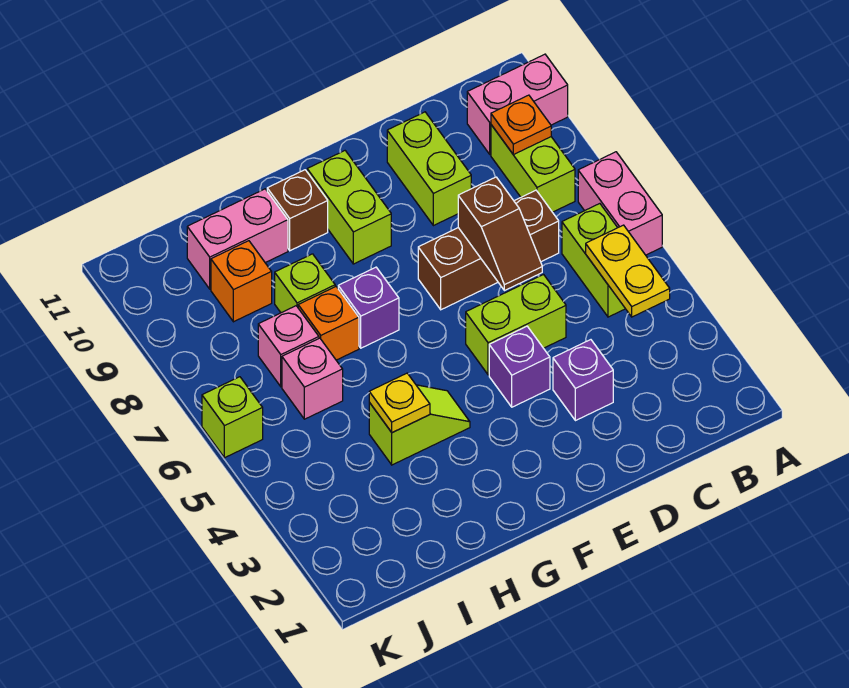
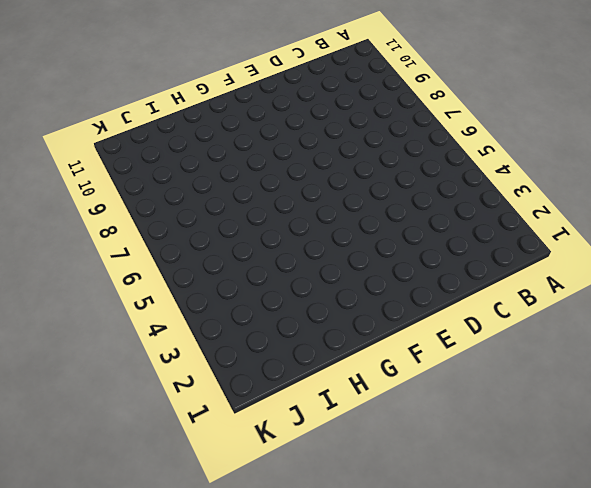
none -> pink brick A6:A7 level 1
none -> pink brick A10:B10 level 1
none -> lime brick B5:B6 level 1

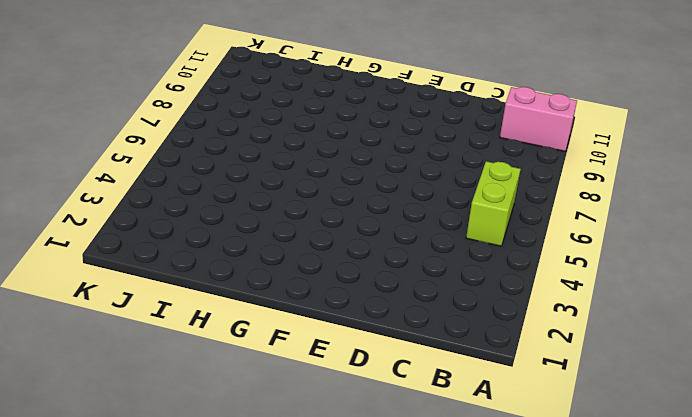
none -> pink brick A6:A7 level 1
none -> lime brick B8:B9 level 1
none -> brown brick C7:E7 level 1

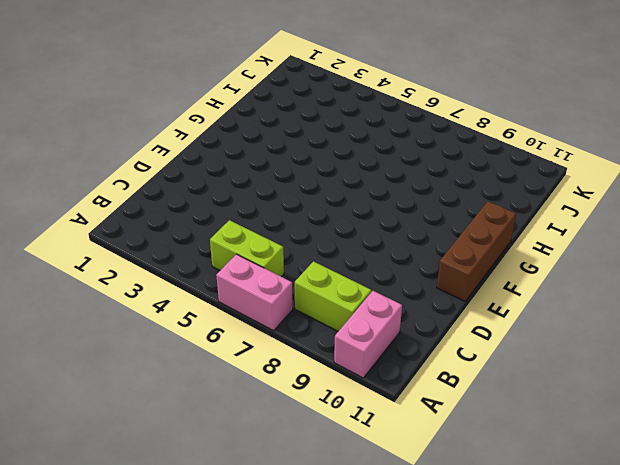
brown brick E11:G11 level 1 -> brown brick C7:E7 level 1
none -> purple brick D3 level 1
none -> lime brick D5:E5 level 1
none -> lime brick D9:D10 level 1

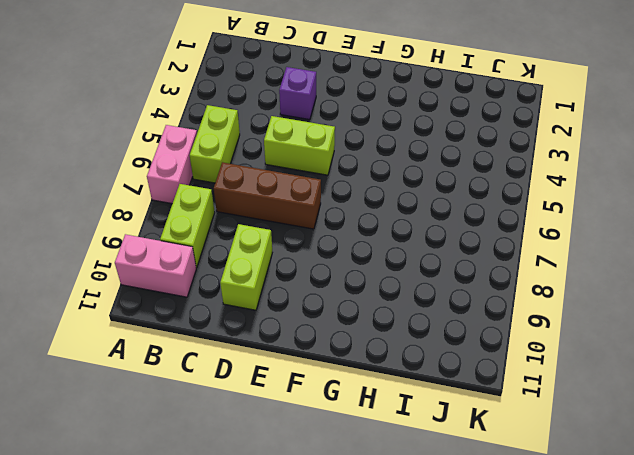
none -> purple brick E4 level 1
none -> lime brick F9:F10 level 1
none -> lime slope G4:H4 level 1 top H

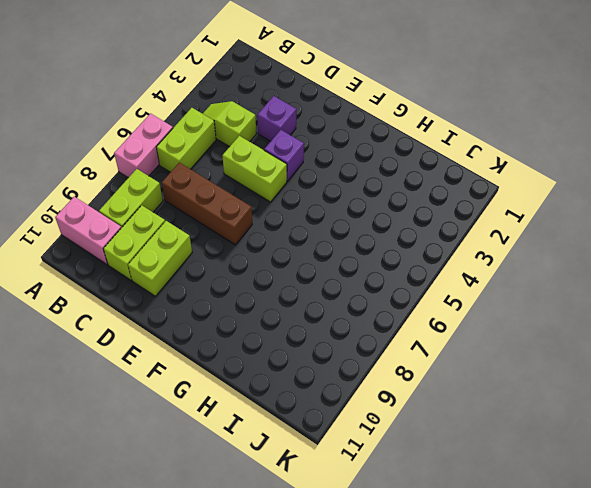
lime slope B4:C4 level 1 top C -> lime slope G4:H4 level 1 top H
lime brick C9:C10 level 1 -> lime brick F9:F10 level 1
none -> purple brick G7 level 1
none -> brown brick G10 level 1
none -> orange brick H7 level 1

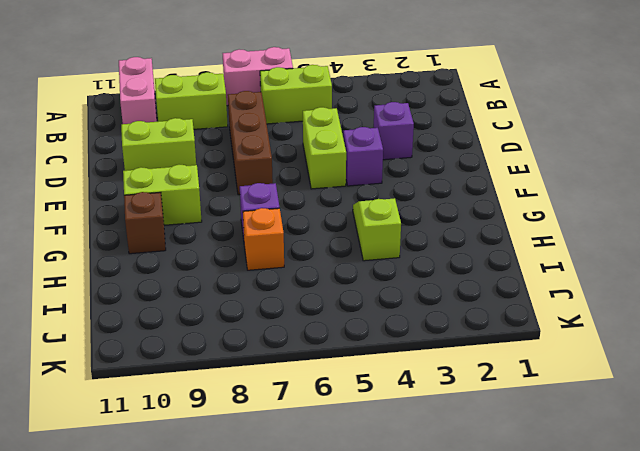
none -> lime brick H8 level 1
none -> pink brick H10:I10 level 1
none -> pink brick I6 level 1

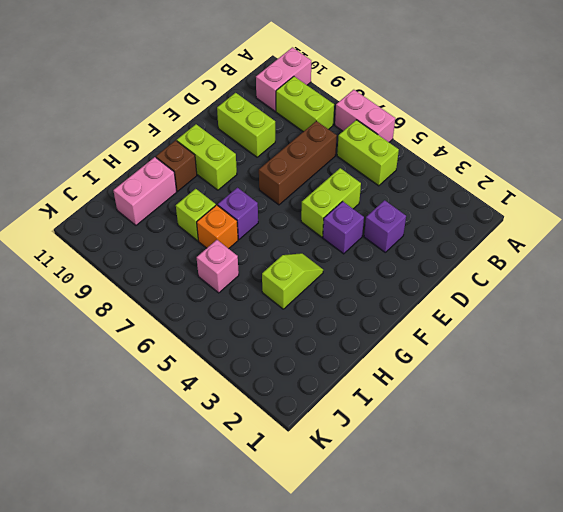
none -> pink brick I7 level 1
none -> orange brick I9 level 1
none -> lime brick K6 level 1

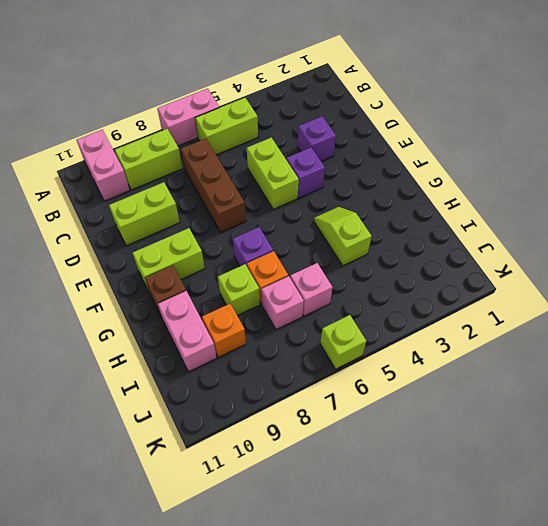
none -> yellow plate B4:B5 level 2
none -> orange plate B9 level 2
none -> brown slope D6:D7 level 2 top 7

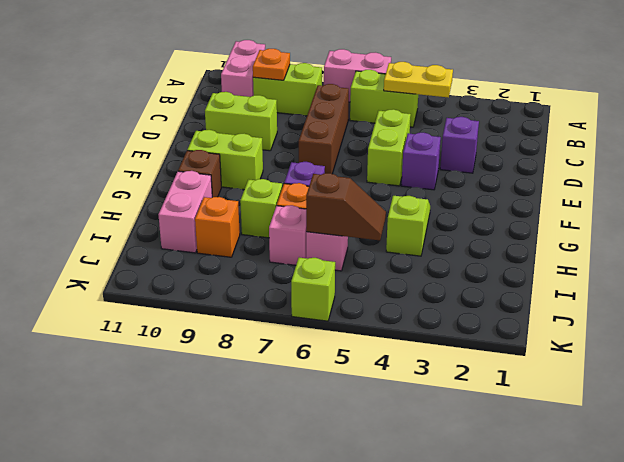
brown slope I5:I6 level 2 top 6 -> brown slope D6:D7 level 2 top 7
none -> yellow plate H4 level 2

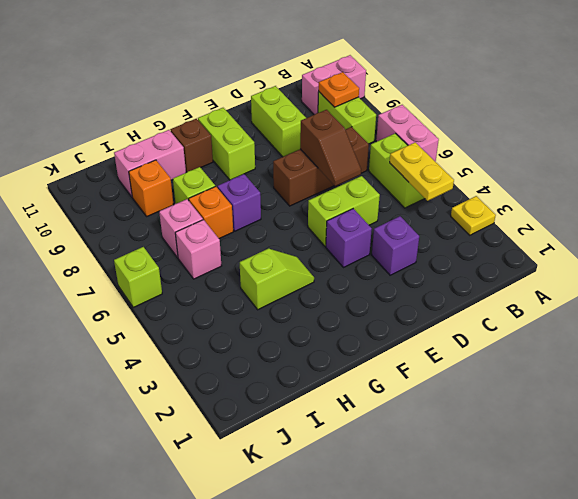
yellow plate A3 level 1 -> yellow plate H4 level 2

